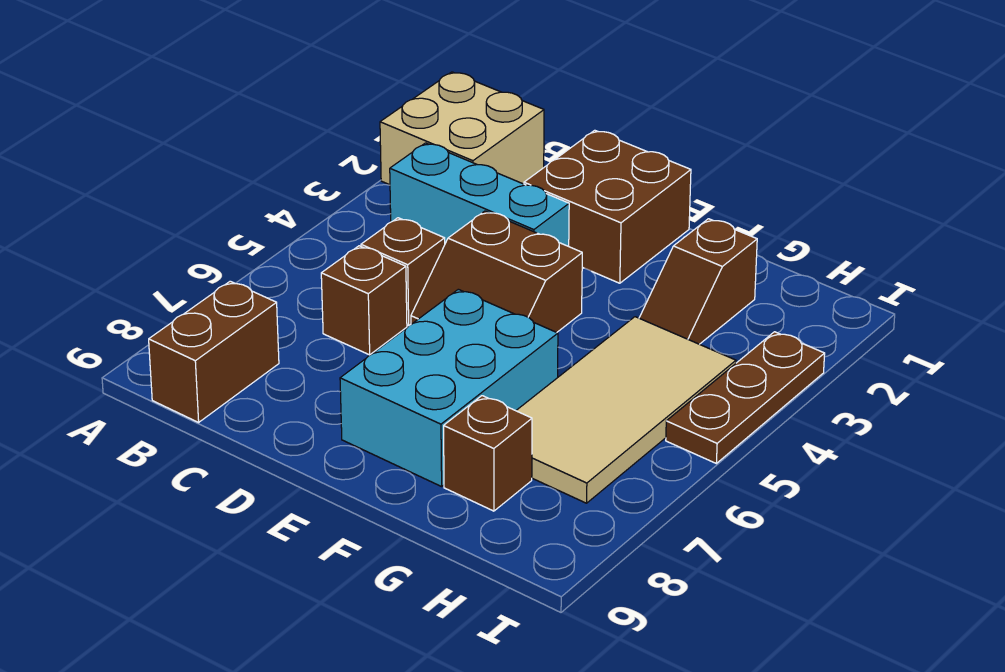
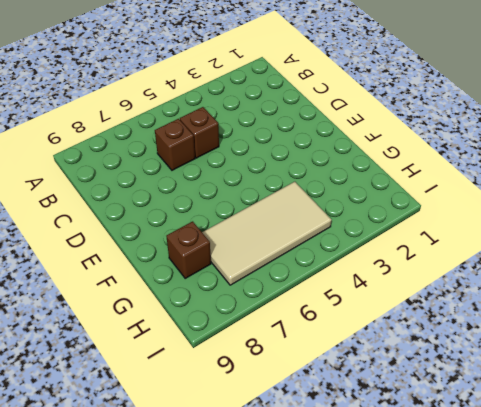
none -> tan brick A1:B2 level 1
none -> cyan brick B3:D3 level 1
none -> brown brick B8:B9 level 1

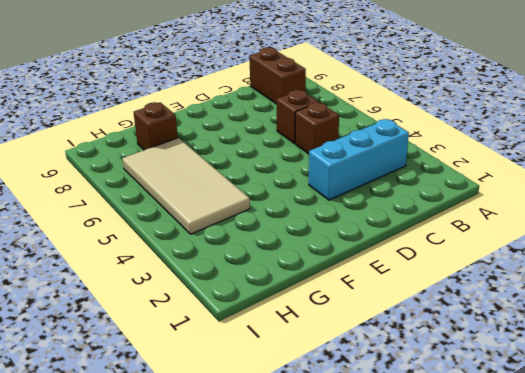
none -> tan brick A1:B2 level 1
none -> brown brick D1:E2 level 1
none -> brown slope D4:E5 level 1 top 4

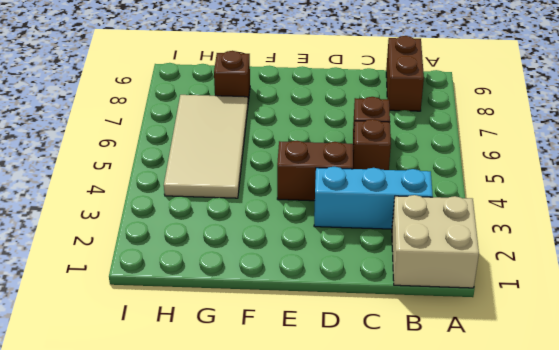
none -> brown brick D1:E2 level 1
none -> cyan brick E6:F8 level 1
none -> brown slope G2:G3 level 1 top 2

